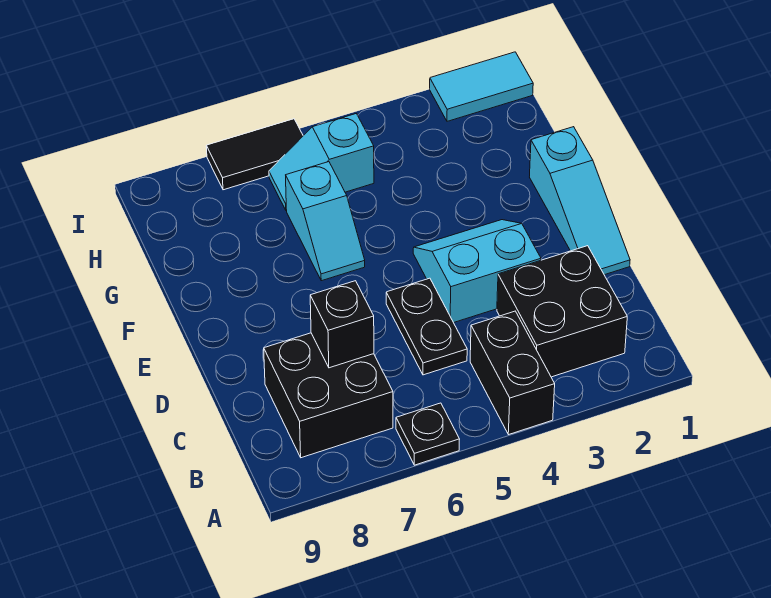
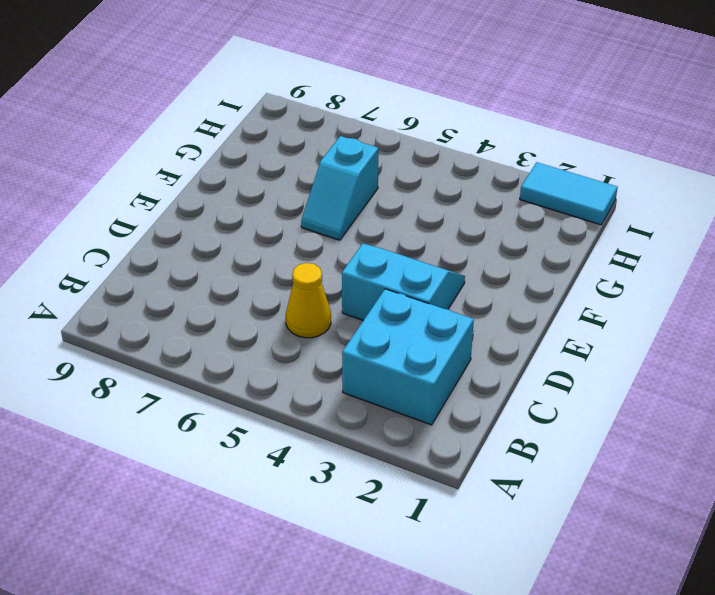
cyan brick B2:C3 level 1 -> black brick B2:C3 level 1
yellow cone C5 level 1 -> black plate C5:D5 level 1
none -> black brick A4:B4 level 1
none -> black plate A6 level 1
none -> black brick B7:C8 level 1

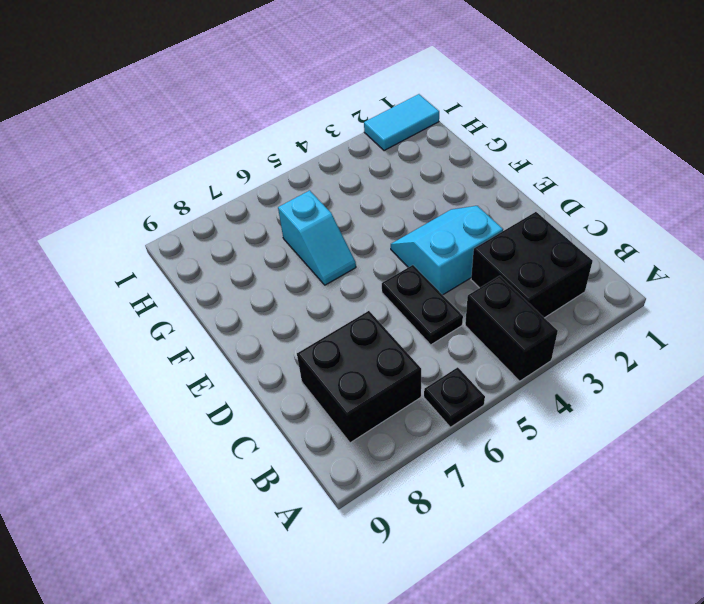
none -> cyan slope D1:F1 level 1 top F
none -> cyan slope H5:H6 level 1 top 5
none -> black tile I6:I7 level 1

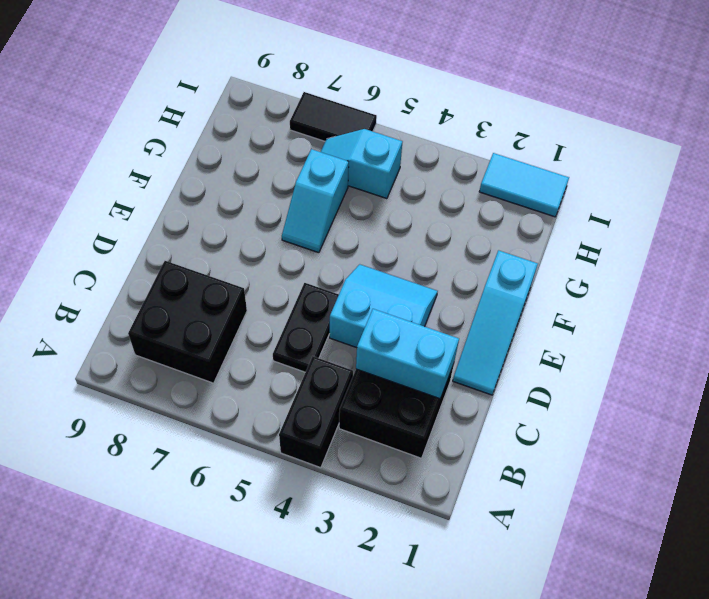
cyan brick C2:C3 level 2 -> none
none -> black plate A6 level 1
none -> black brick C7 level 2

